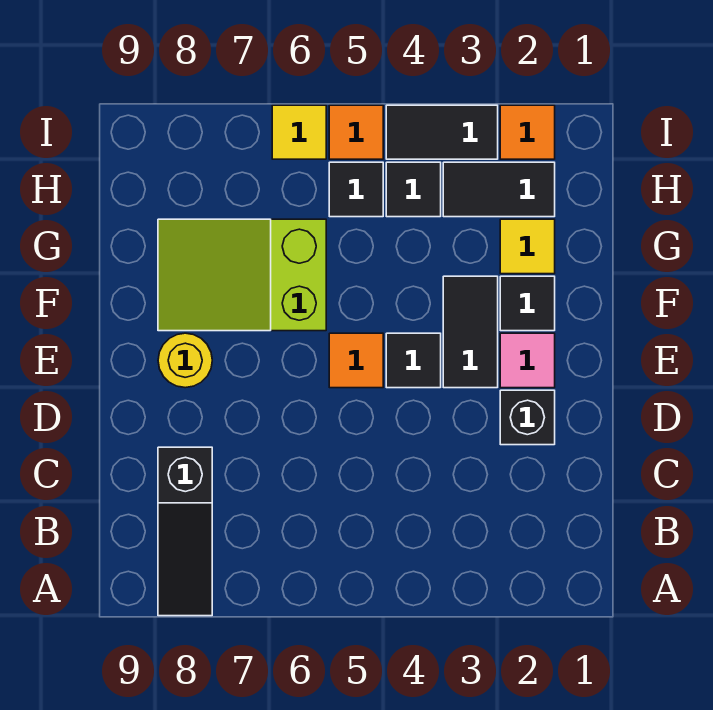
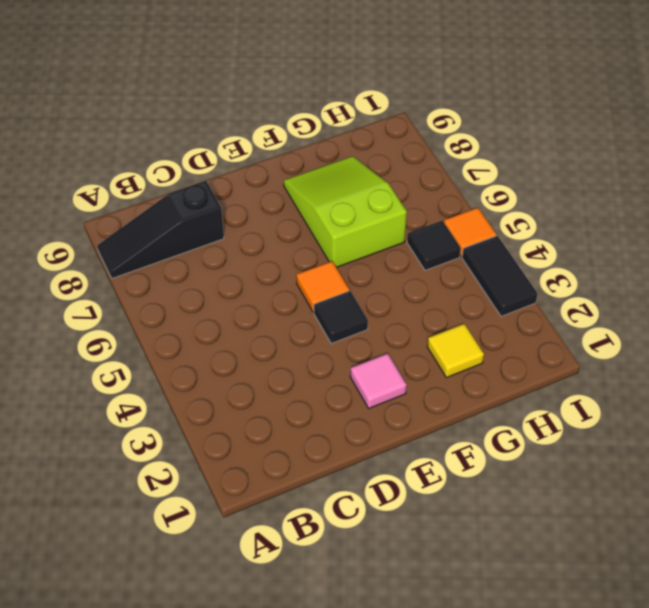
none -> black brick D2 level 1
none -> black tile E3:F3 level 1
none -> yellow round brick E8 level 1

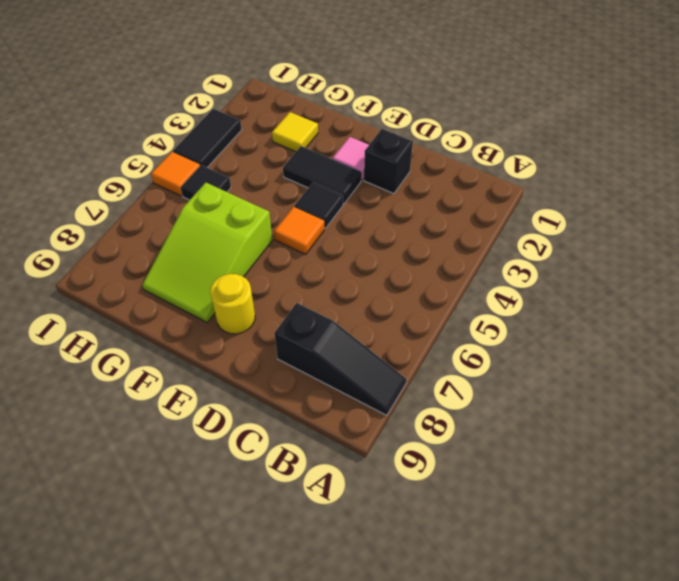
none -> black tile F2 level 1
none -> black tile H2:H3 level 1
none -> black tile H4 level 1

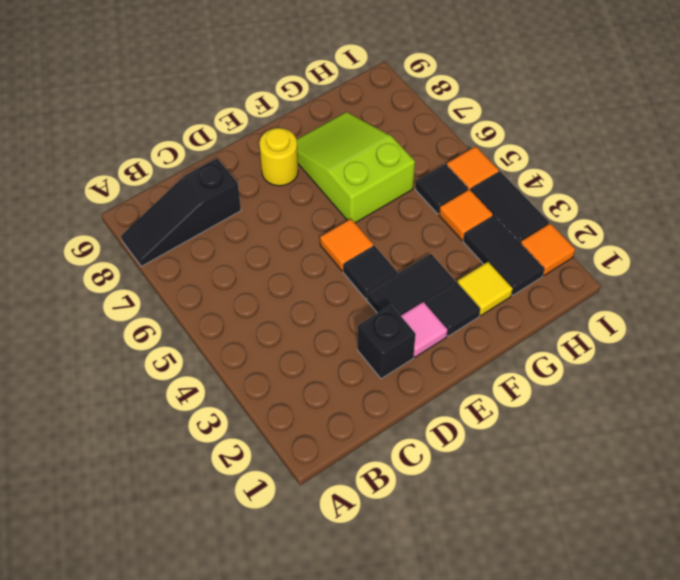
orange tile H4 level 1 -> black tile H4 level 1
none -> yellow tile I6 level 1

